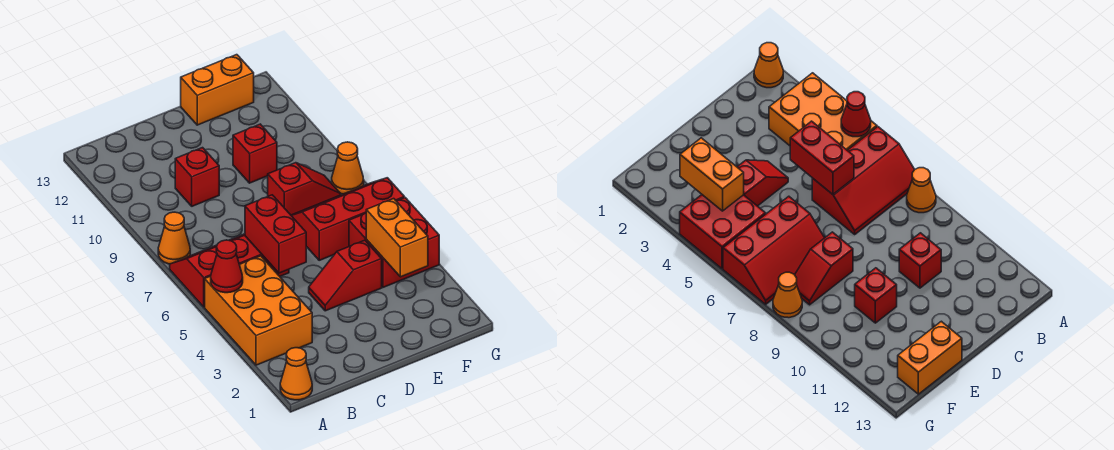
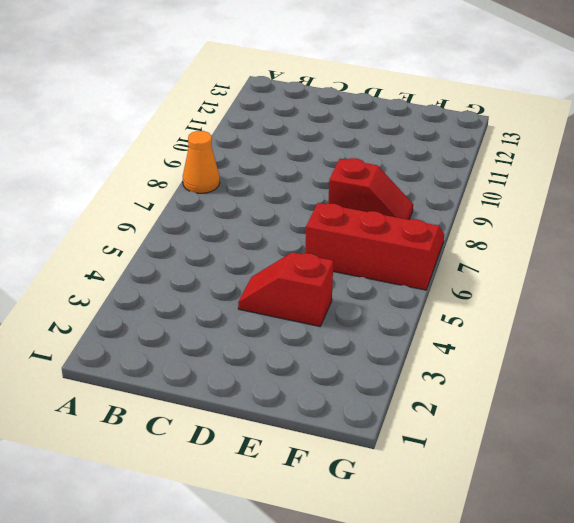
none -> orange cone A1 level 1
none -> orange brick A3:B5 level 1
none -> red slope A6:C7 level 1 top 6

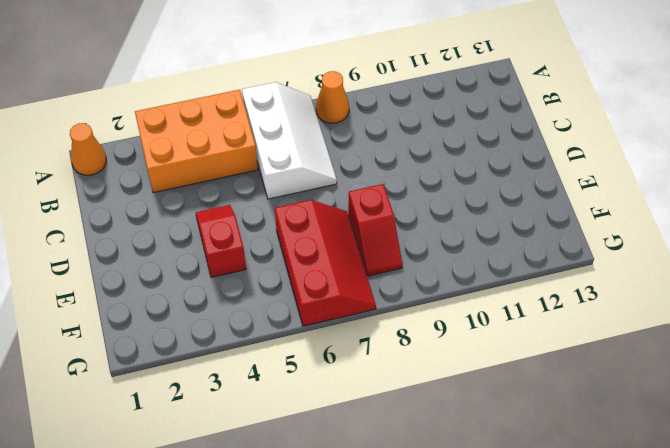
white slope A6:C7 level 1 top 6 -> red slope A6:C7 level 1 top 6
none -> red brick C10 level 1
none -> red brick E10 level 1
none -> orange brick E13:F13 level 1

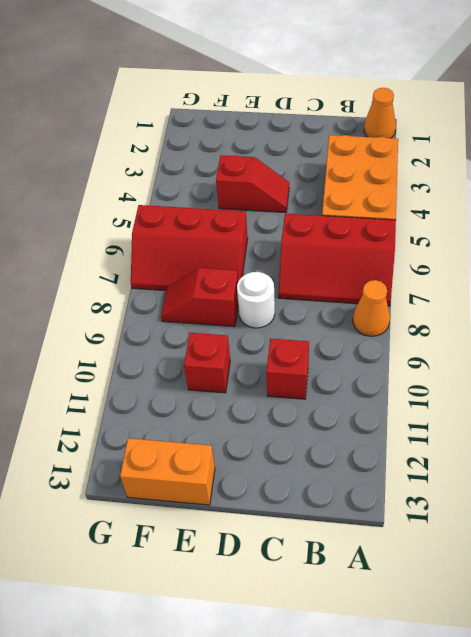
white round brick D8 level 1 -> none
none -> red brick F4:G5 level 1
none -> orange cone G8 level 1
none -> red cone A5 level 2

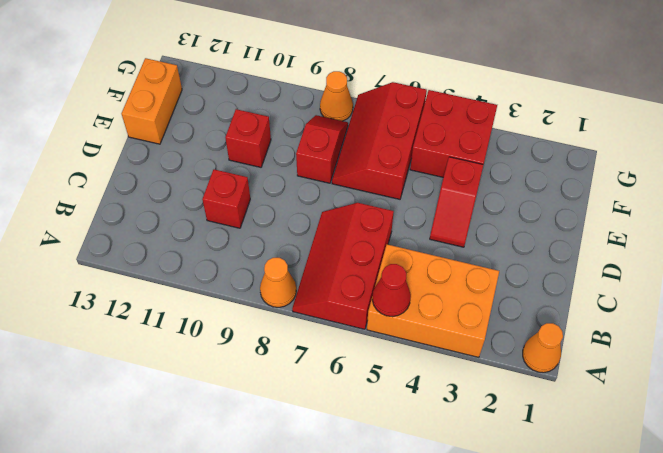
none -> red brick C5:C6 level 2
none -> orange brick F3:F4 level 2

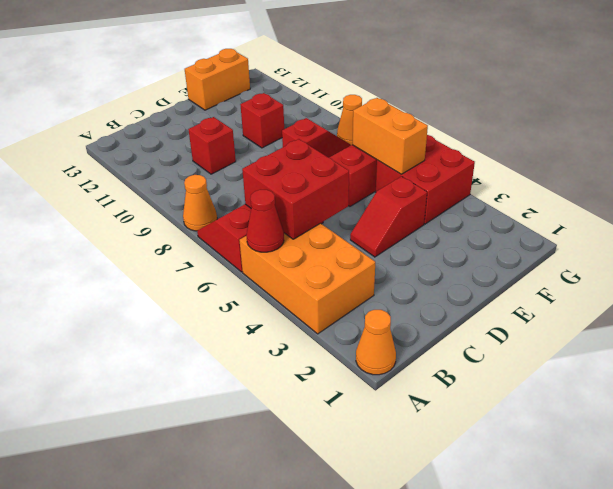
red brick B5:C6 level 2 -> red brick C5:C6 level 2
orange brick F5:F6 level 2 -> orange brick F3:F4 level 2

